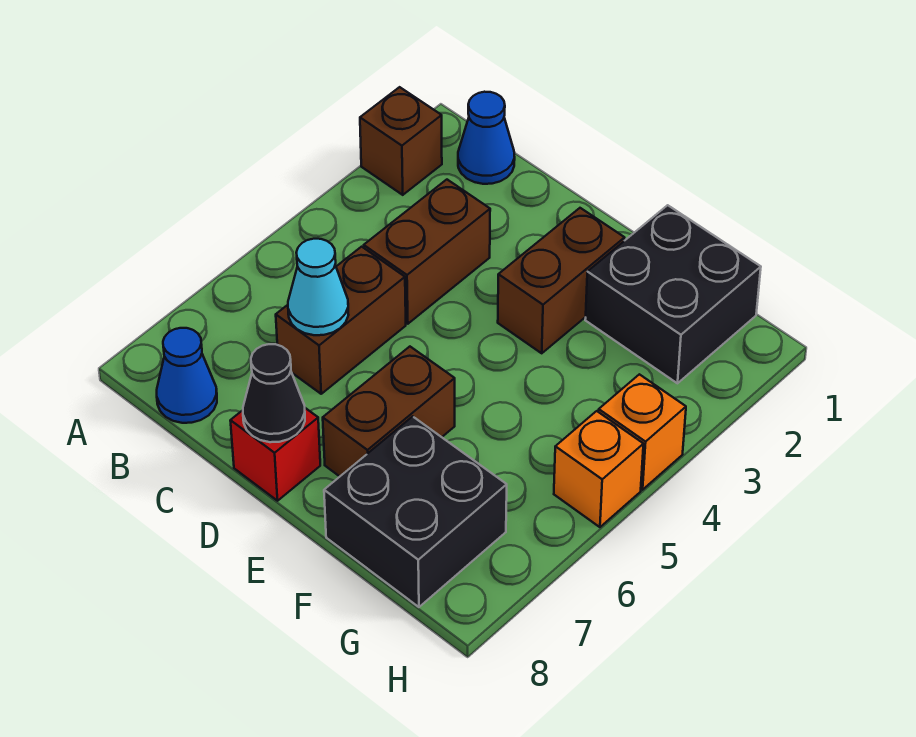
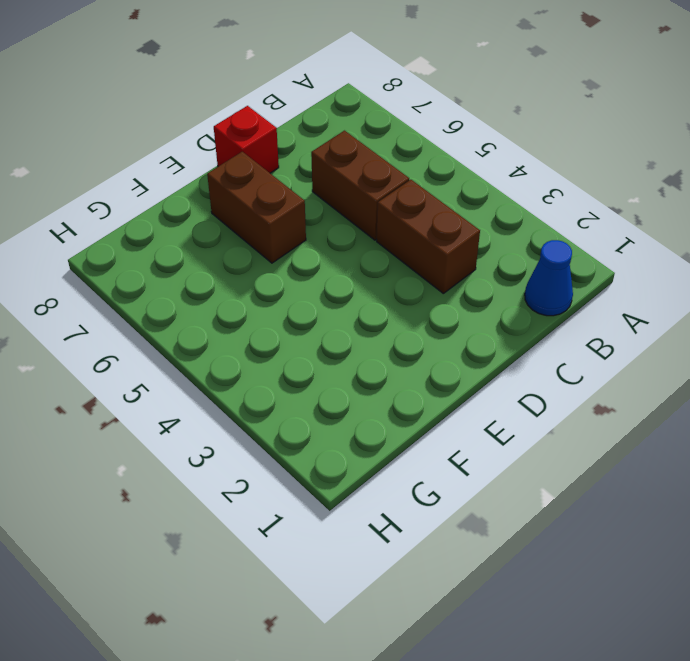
none -> brown brick A2 level 1
none -> blue cone B8 level 1
none -> brown brick E2:E3 level 1

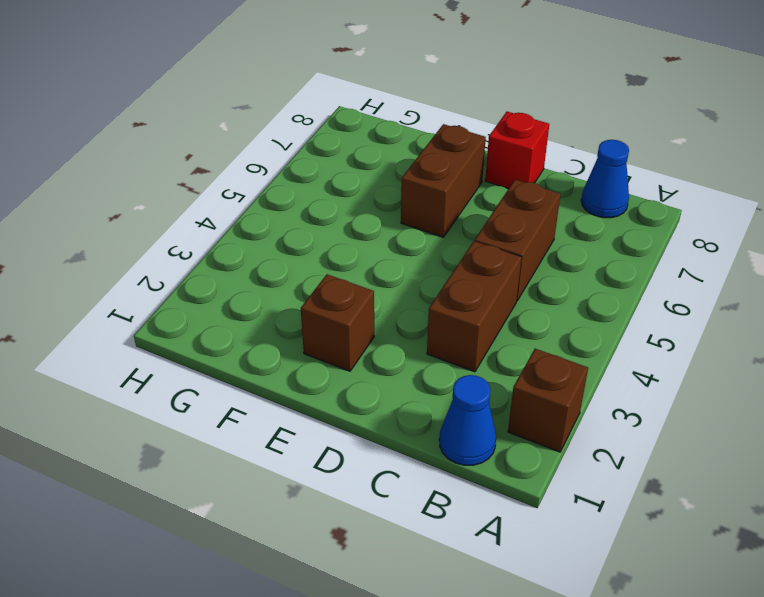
brown brick E2 level 1 -> brown brick E2:E3 level 1
none -> black brick F1:G2 level 1
none -> black brick F7:G8 level 1
none -> orange brick H4 level 1

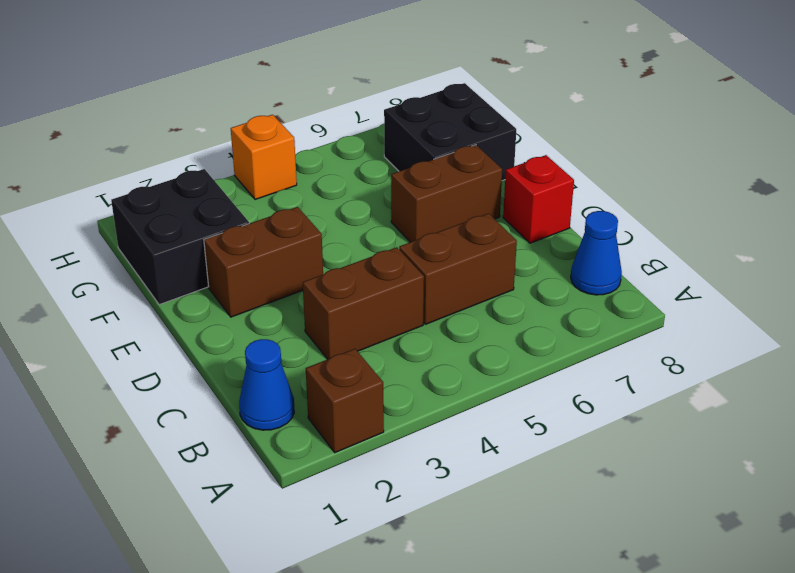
none -> orange brick H5 level 1
none -> cyan cone C6 level 2
none -> black cone D8 level 2

